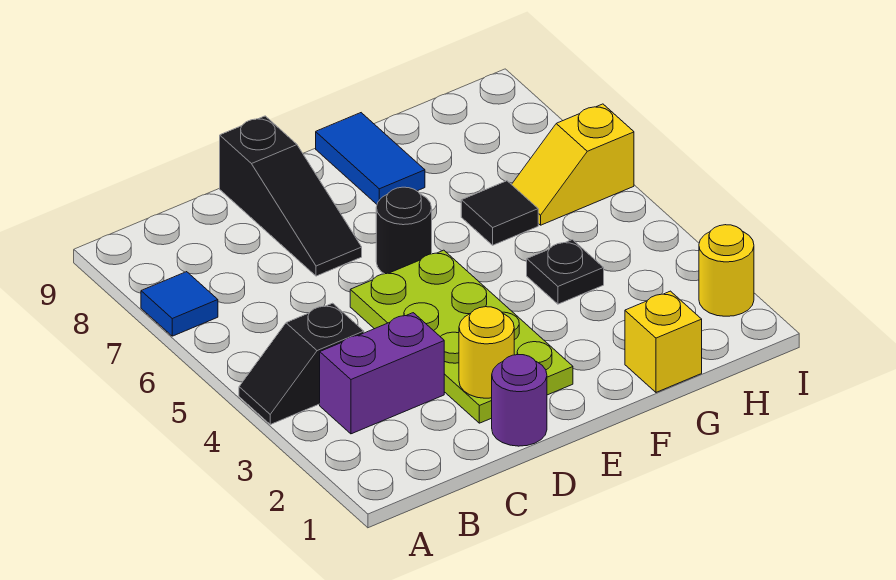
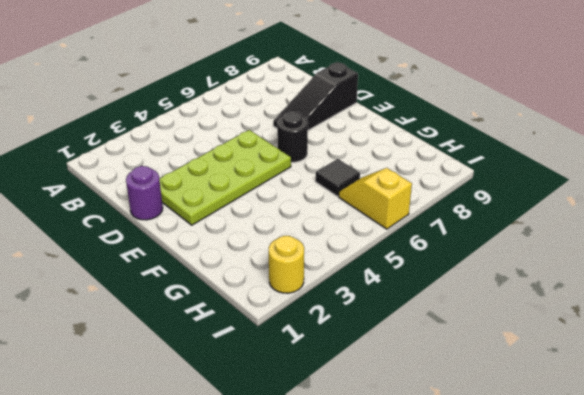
none -> black slope A4:B4 level 1 top B
none -> blue tile A7 level 1
none -> purple brick B3:C3 level 1

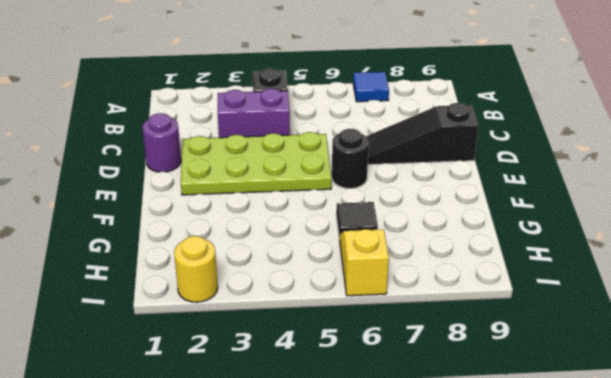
purple brick C3:C4 level 1 -> purple brick B3:C3 level 1
none -> blue tile F8:F9 level 1
none -> yellow brick G1 level 1
none -> black plate G4 level 1

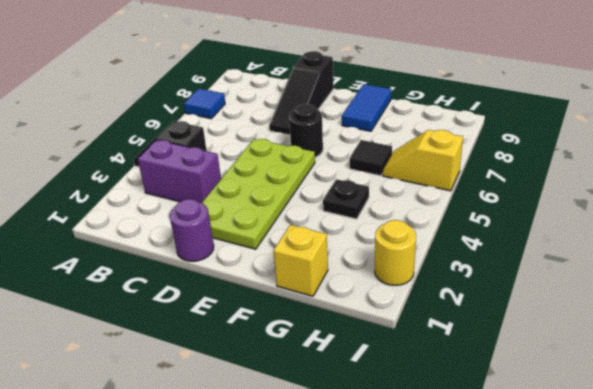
none -> yellow round brick D2 level 2

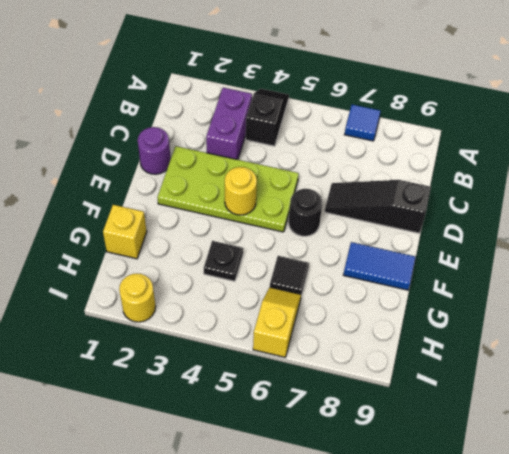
yellow round brick E4 level 2 -> yellow round brick D2 level 2

